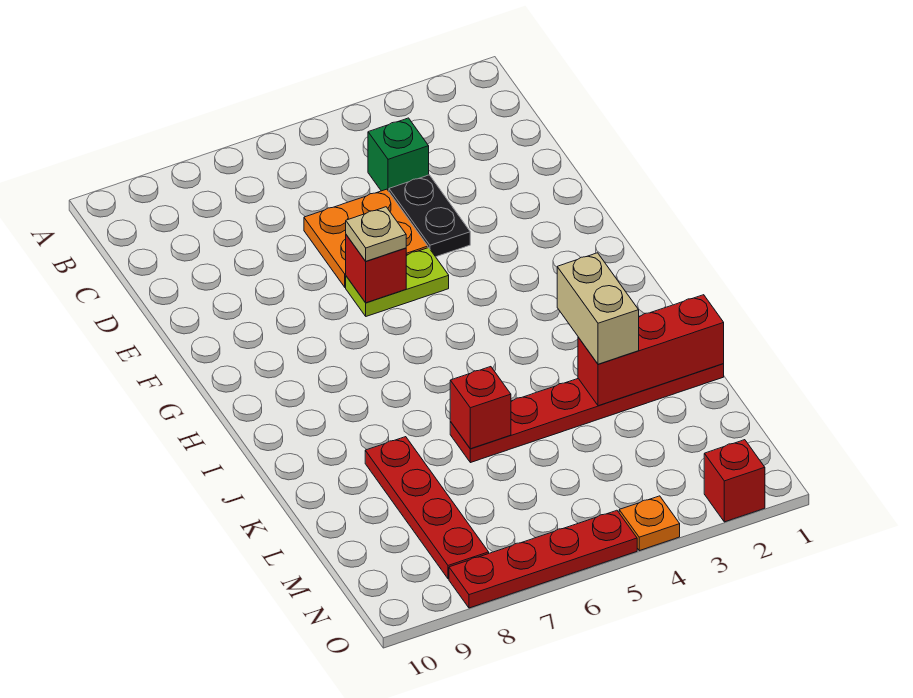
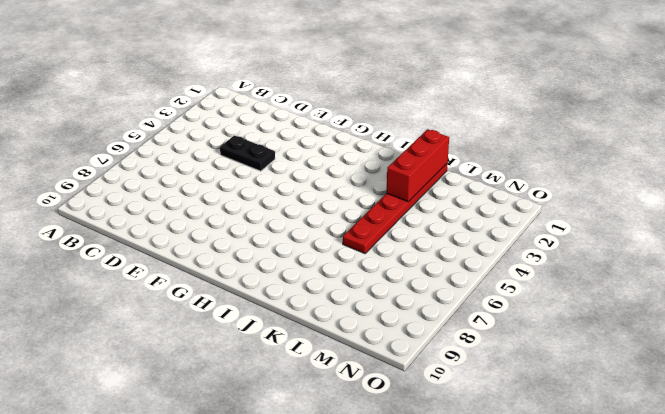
none -> green brick C4 level 1
none -> orange plate D5:E6 level 1
none -> lime plate F5:F6 level 1

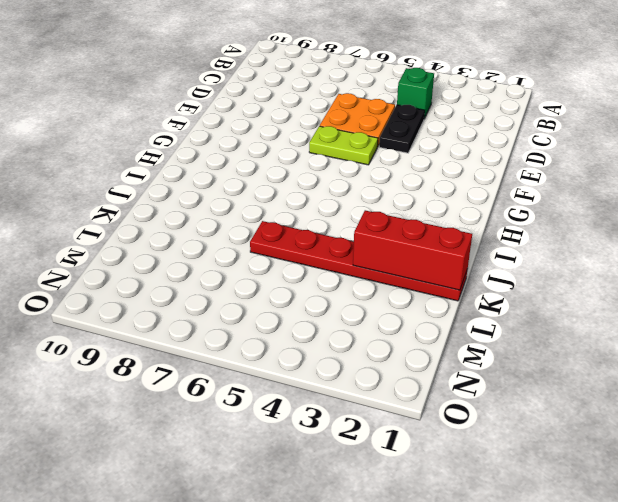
none -> red plate K8:N8 level 1
none -> red brick O2 level 1
none -> orange plate O4 level 1

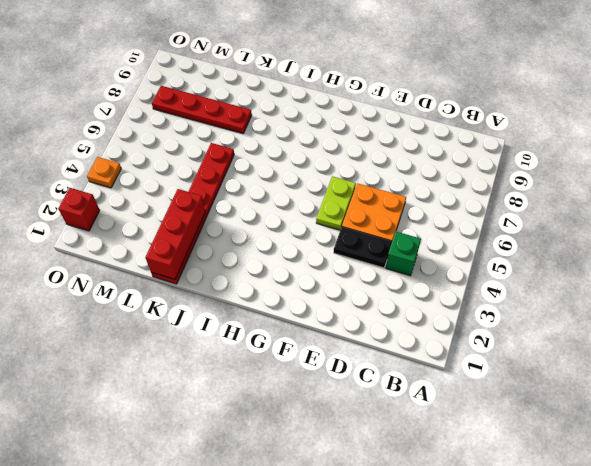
none -> red plate O5:O8 level 1
none -> red brick F6 level 2
none -> red brick K6 level 2

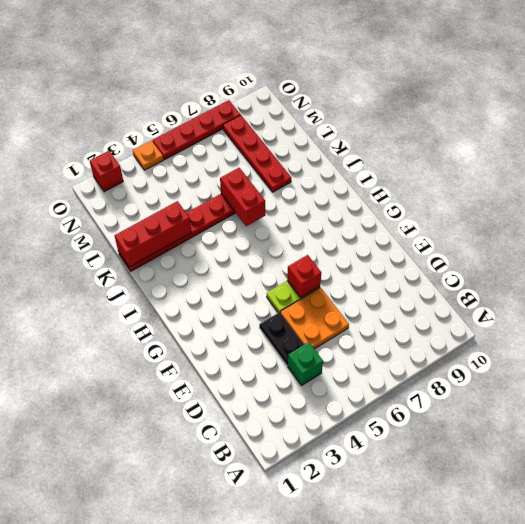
red brick J6:K6 level 2 -> red brick K6 level 2
none -> tan plate F6 level 3
none -> tan brick J3:K3 level 3

